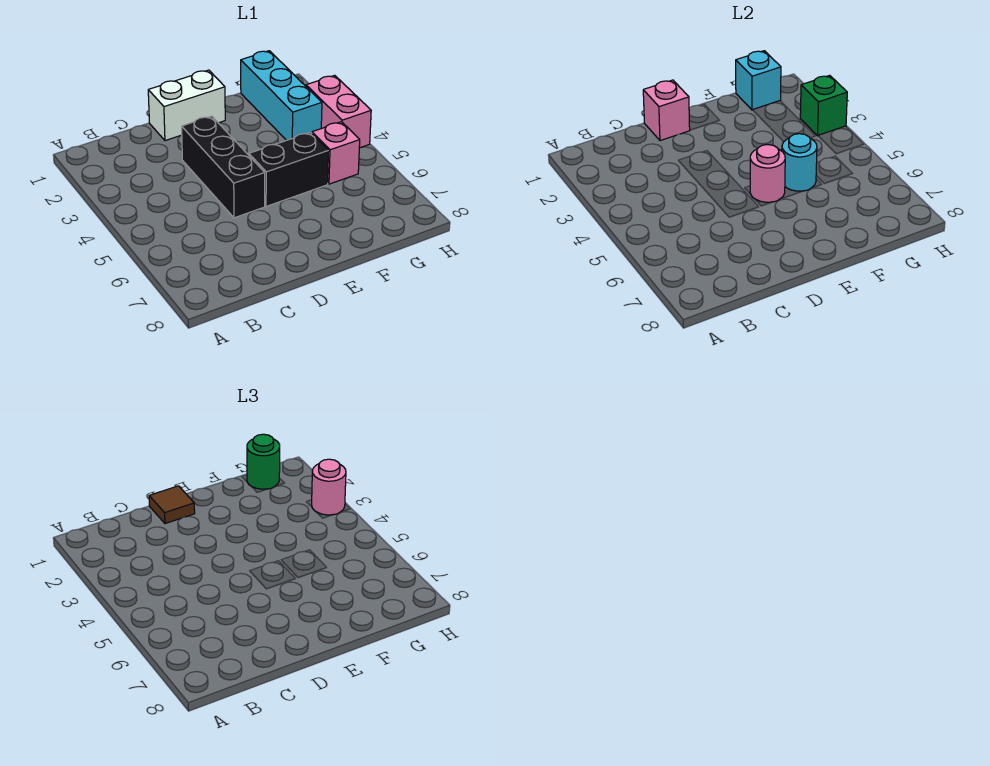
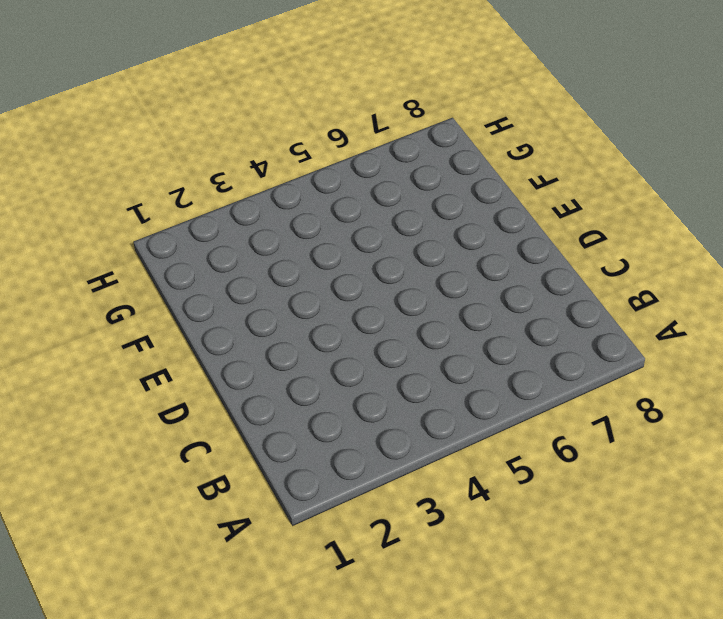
none -> white brick D1:E1 level 1
none -> black brick D3:D5 level 1
none -> black brick E5:F5 level 1

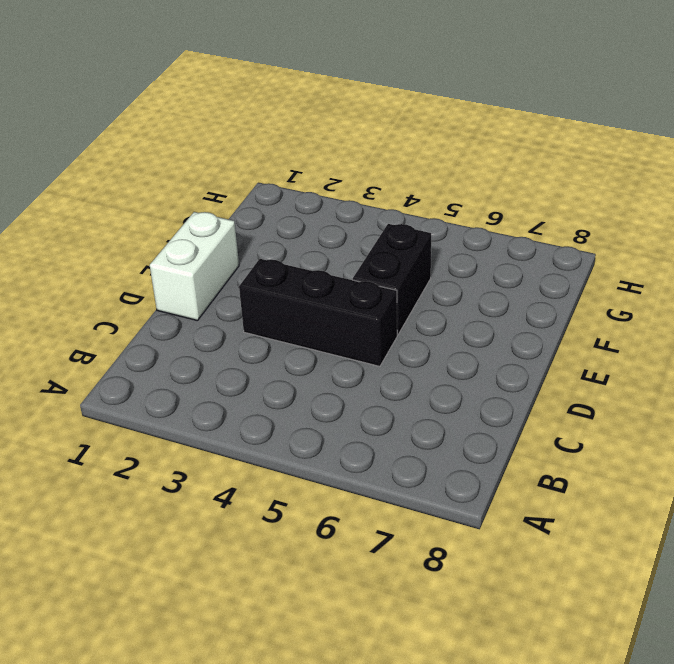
none -> cyan brick G1:G3 level 1
none -> pink brick G5 level 1
none -> pink brick H3:H4 level 1

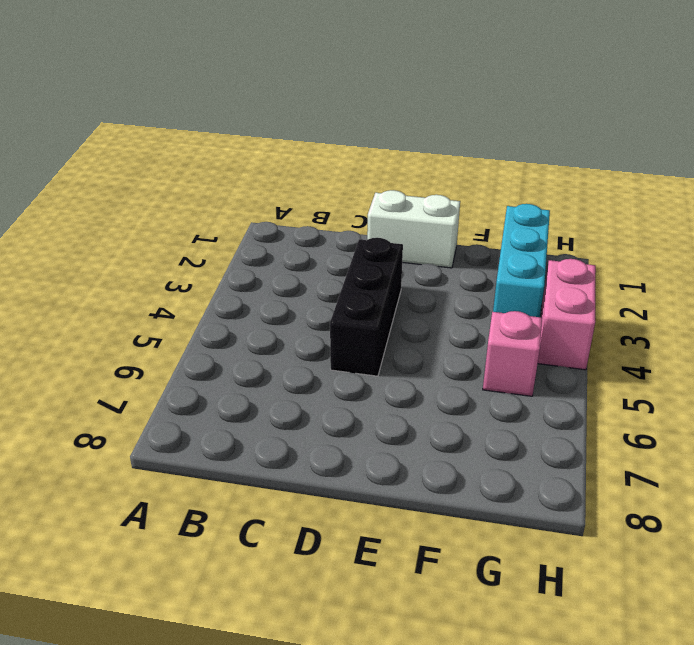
none -> black brick E5:F5 level 1
none -> pink brick D1 level 2
none -> pink round brick E5 level 2

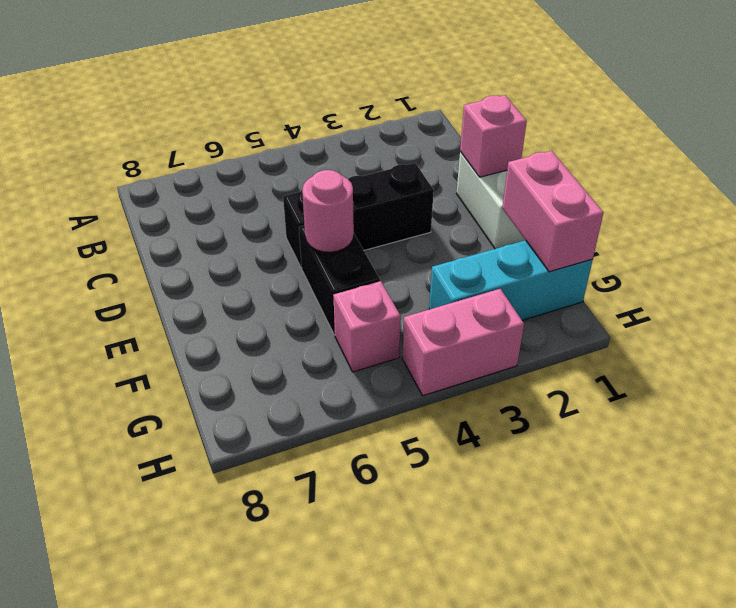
pink brick F1:G1 level 2 -> cyan brick G1 level 2
none -> cyan round brick F5 level 2
none -> green brick H3 level 2
none -> brown tile D1 level 3

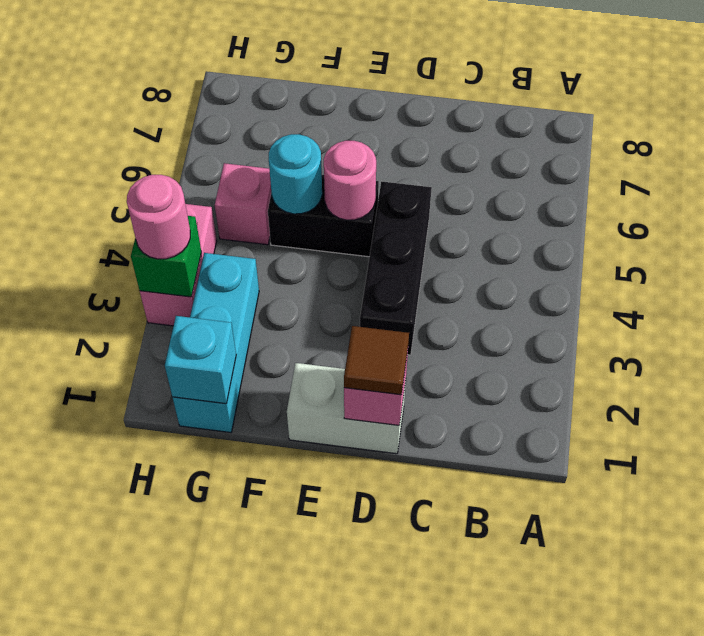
none -> green round brick G1 level 3

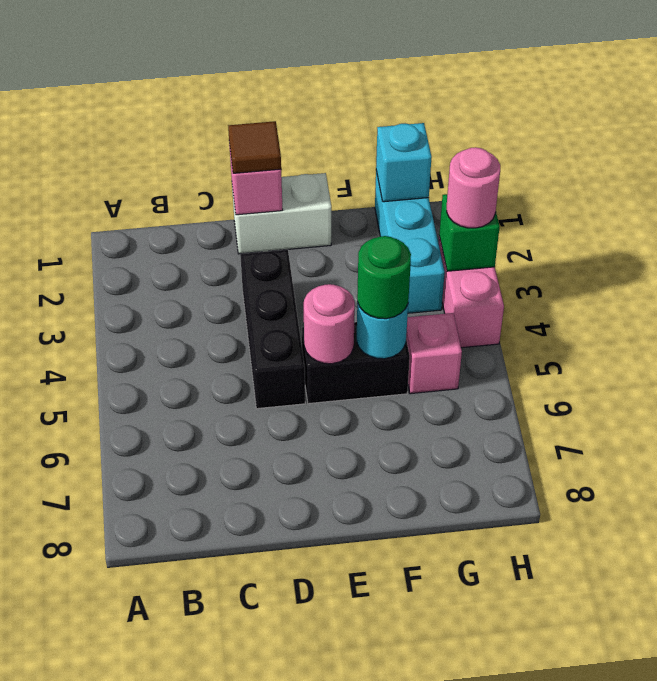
green round brick F5 level 3 -> green round brick G1 level 3

